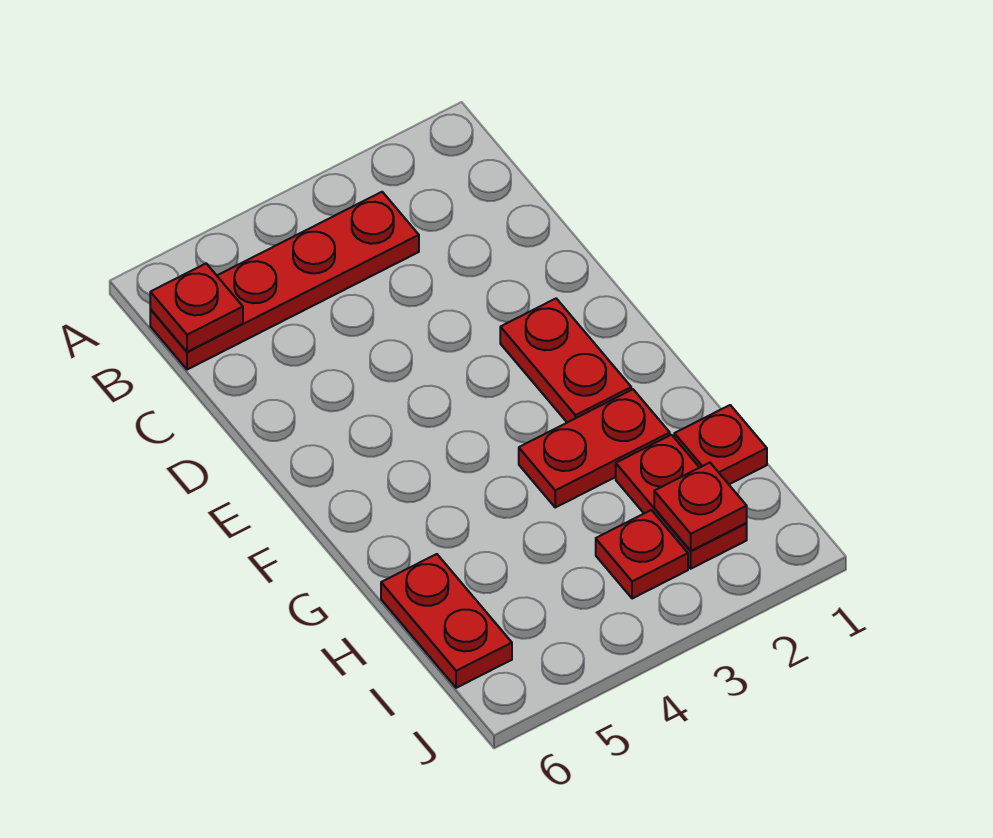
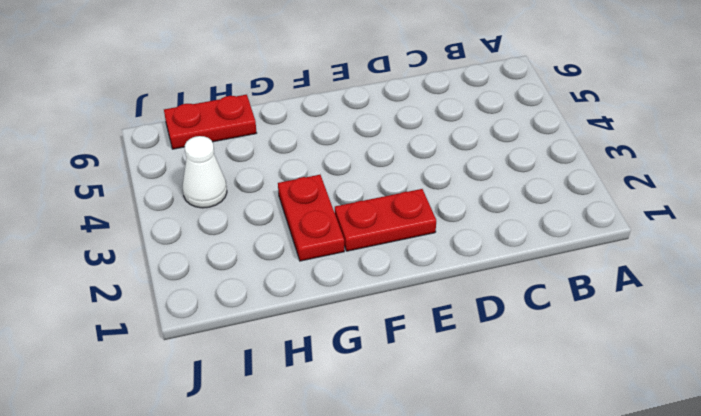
white cone I4 level 1 -> none
none -> red plate B3:B6 level 1
none -> red plate H1 level 1

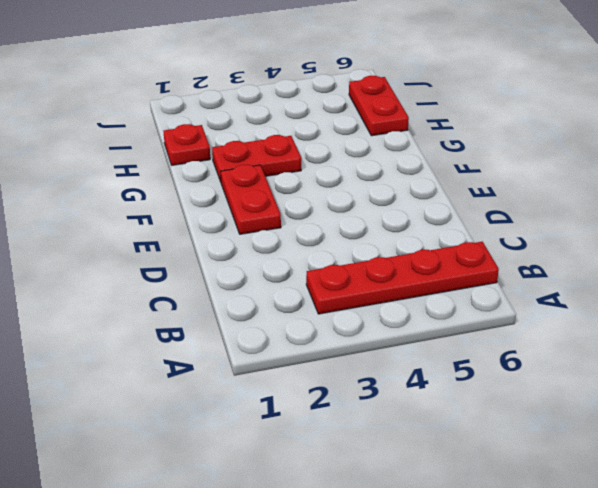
none -> red plate H2:I2 level 1
none -> red plate I3 level 1

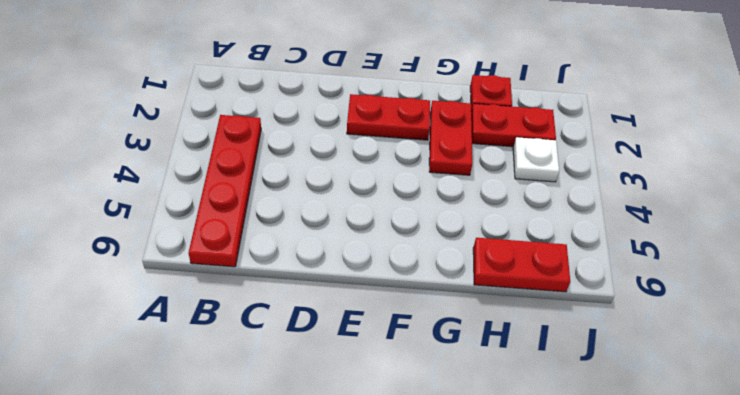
white plate I3 level 1 -> red plate I3 level 1
none -> red plate B6 level 2
none -> red plate I2 level 2

